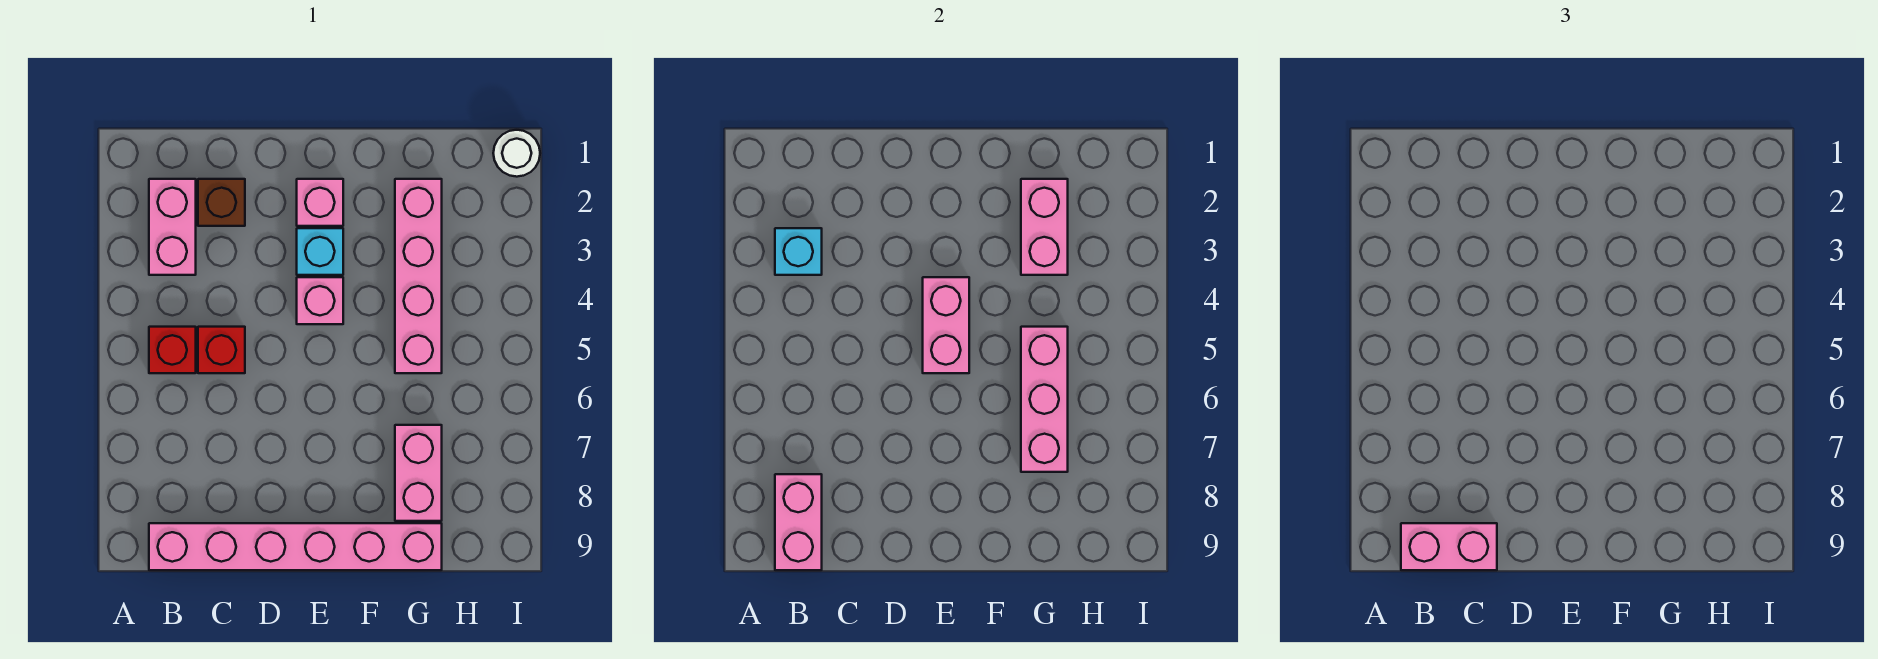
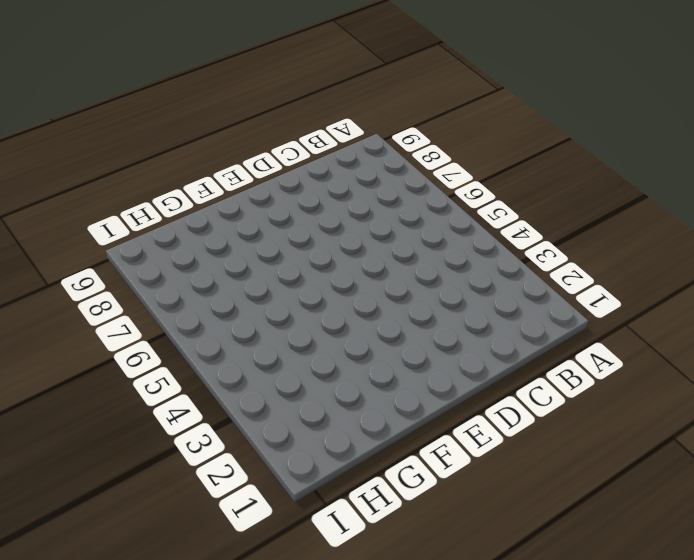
none -> pink brick B2:B3 level 1
none -> red brick B5 level 1
none -> pink brick B9:G9 level 1

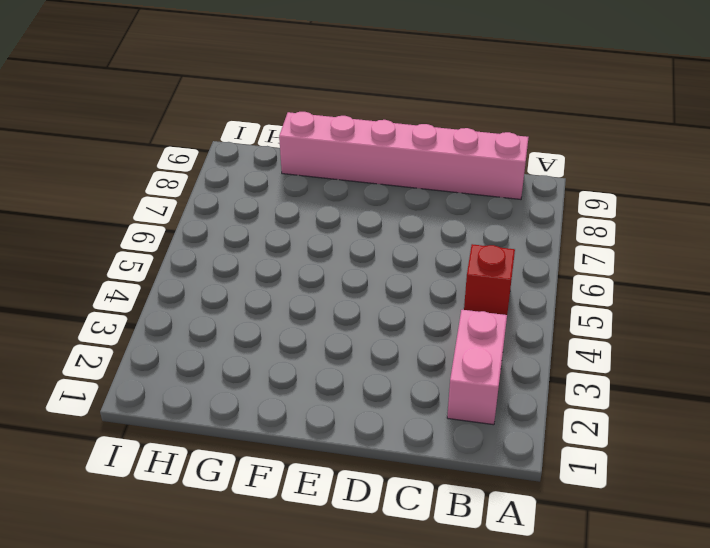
none -> brown brick C2 level 1
none -> red brick C5 level 1
none -> pink brick E2 level 1

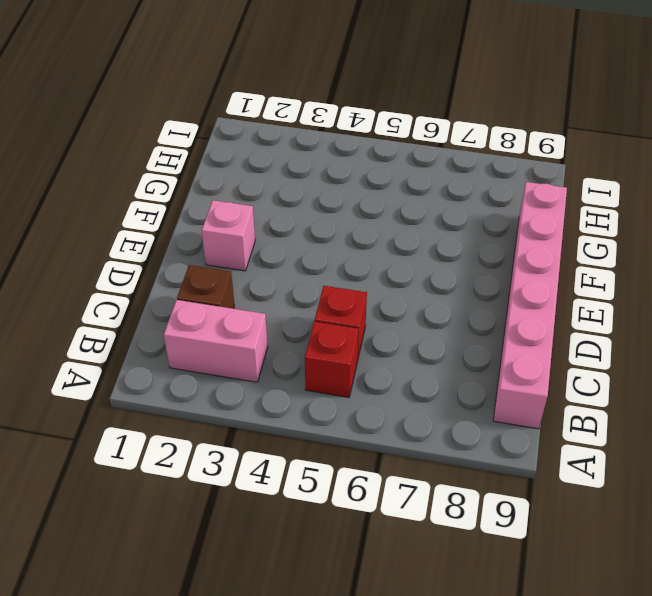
none -> cyan brick E3 level 1
none -> pink brick E4 level 1
none -> pink brick G2:G5 level 1

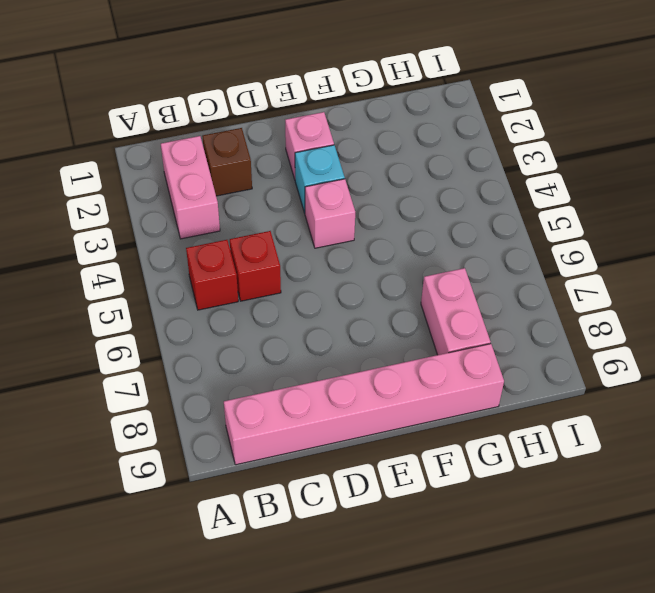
none -> pink brick G2:G5 level 1
none -> white round brick I1 level 1
none -> cyan brick B3 level 2

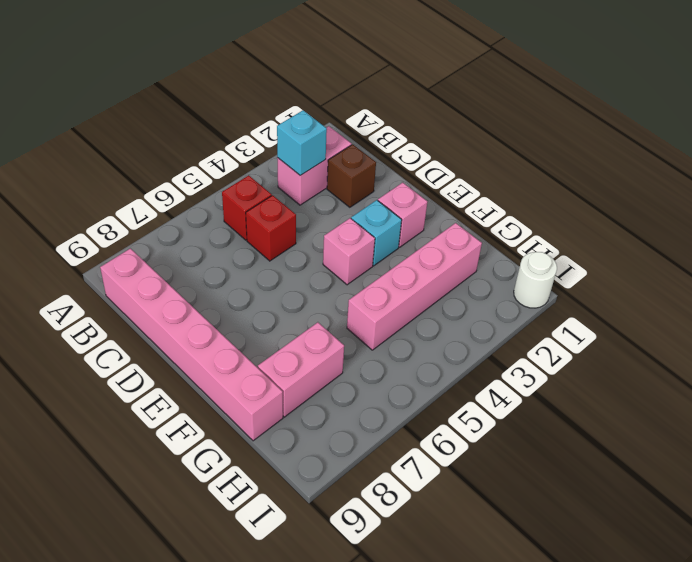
none -> pink brick B8:B9 level 2
none -> pink brick E4:E5 level 2
none -> pink brick G2:G3 level 2

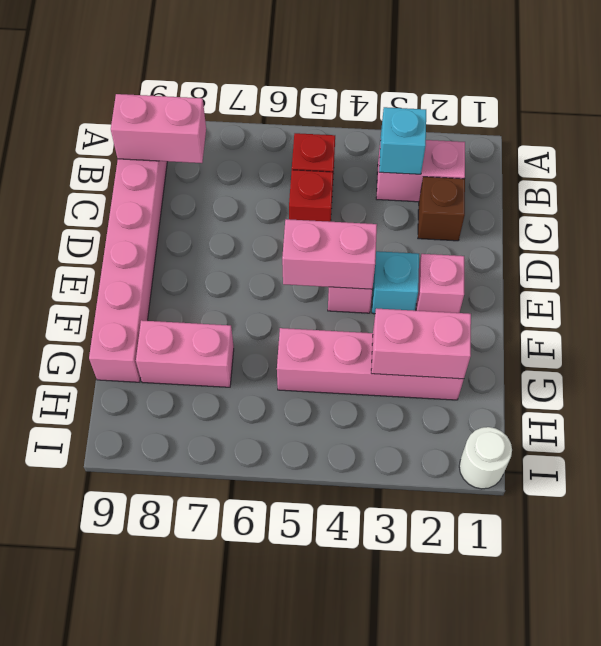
none -> pink brick G5:G7 level 2
none -> pink brick B9:C9 level 3

